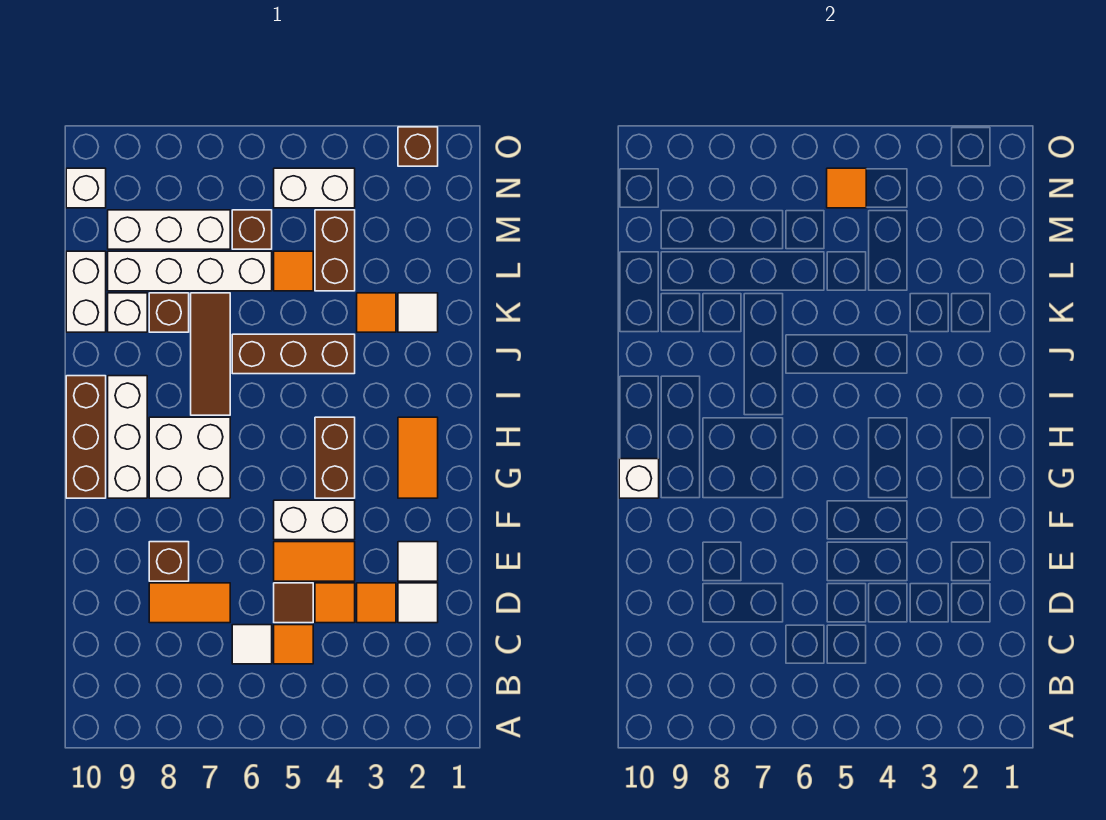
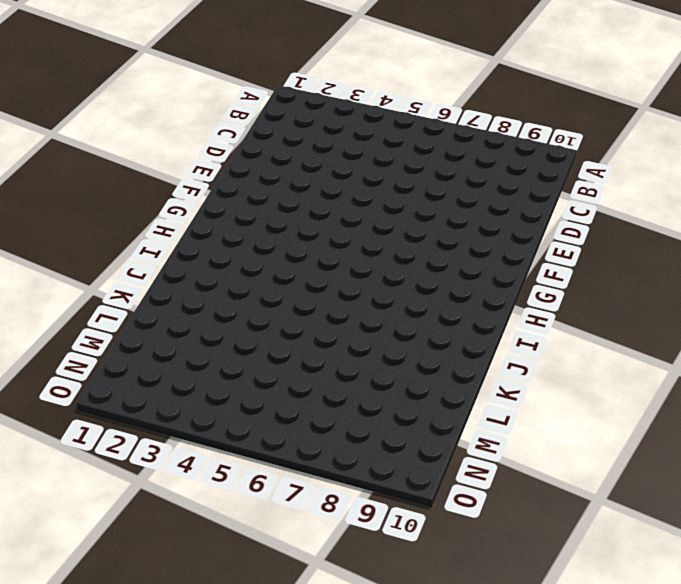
none -> orange tile C5 level 1
none -> white tile C6 level 1
none -> white tile D2 level 1
none -> orange tile D3 level 1

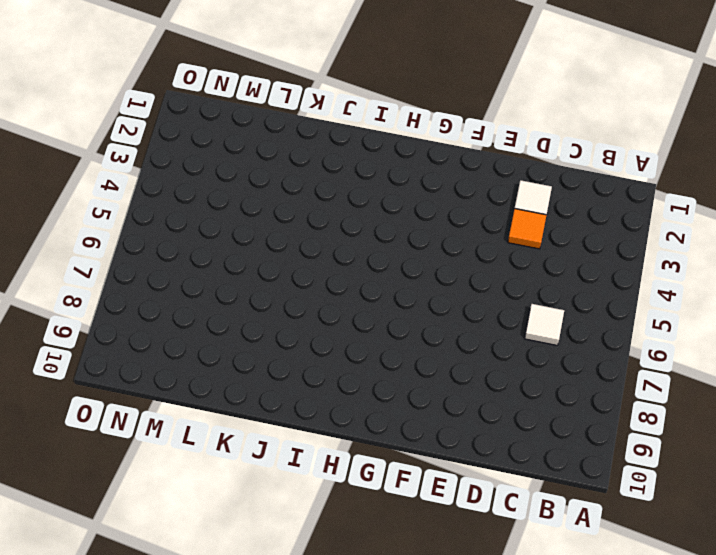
none -> orange tile C5 level 1
none -> orange tile D4 level 1
none -> brown tile D5 level 1
none -> orange tile D7:D8 level 1

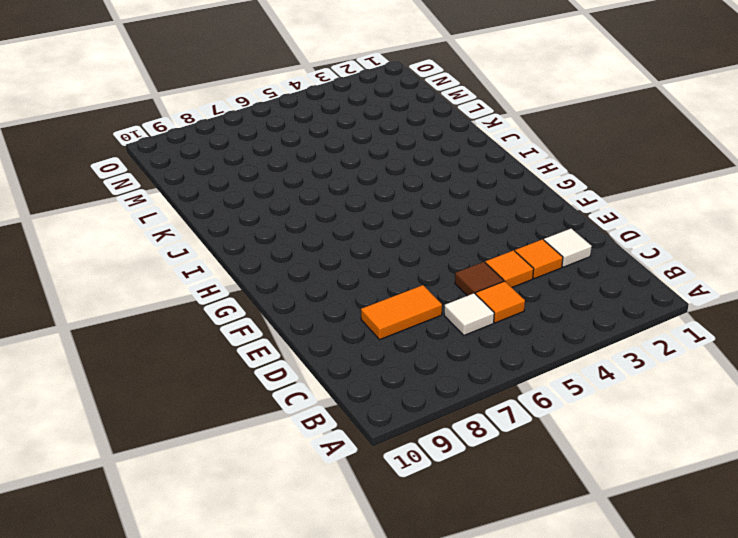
none -> white tile E2 level 1
none -> orange tile E4:E5 level 1
none -> brown brick E8 level 1
none -> white brick F4:F5 level 1

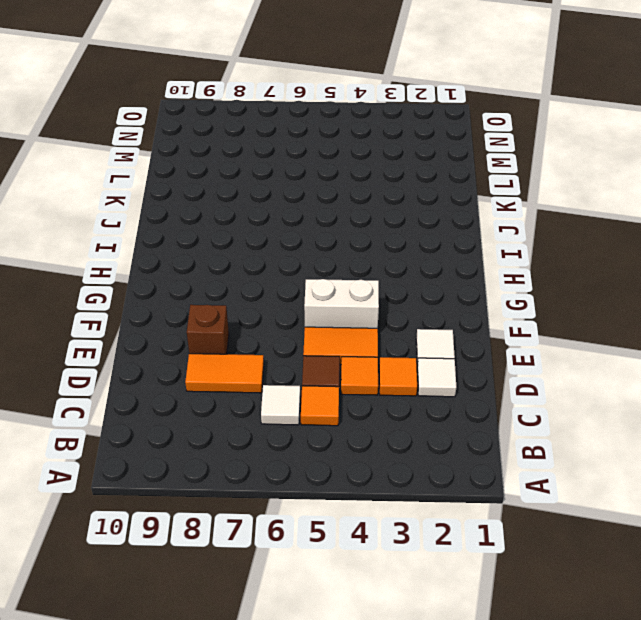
none -> orange tile G2:H2 level 1
none -> brown brick G4:H4 level 1
none -> white brick G7:H8 level 1
none -> white brick G9:I9 level 1

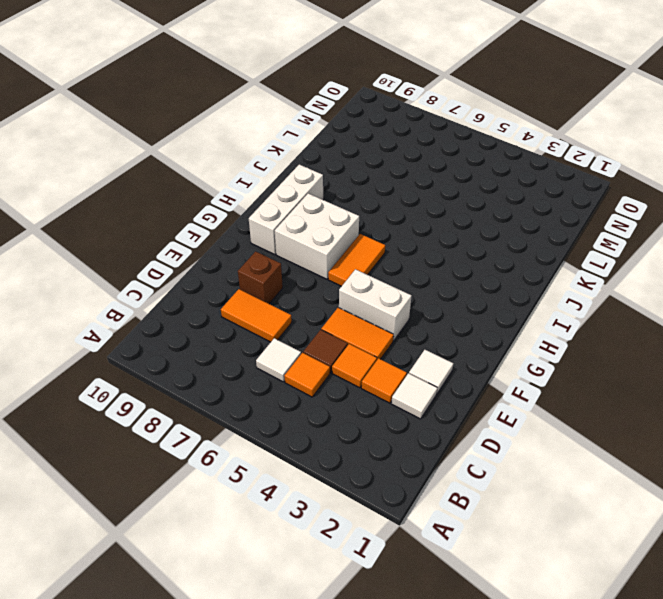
orange tile G6:H6 level 1 -> orange tile G2:H2 level 1
none -> brown brick G4:H4 level 1
none -> brown brick G10:I10 level 1
none -> brown tile I7:K7 level 1
none -> brown brick J4:J6 level 1

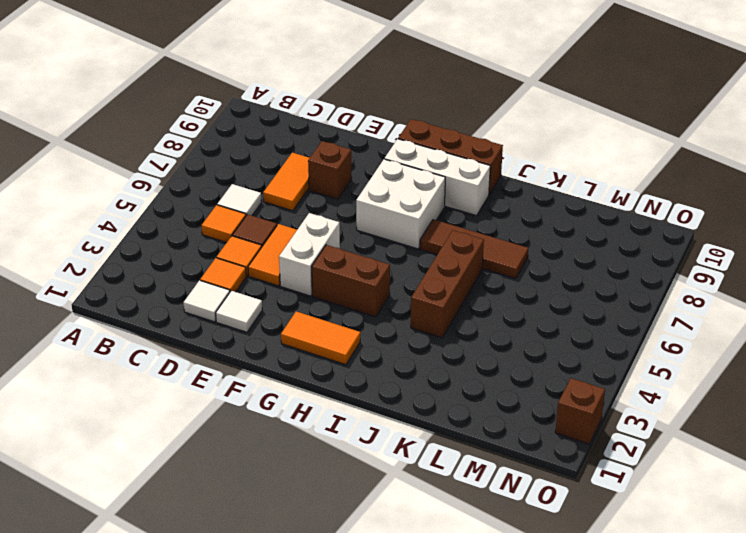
none -> white tile K2 level 1
none -> orange tile K3 level 1
none -> brown brick K8 level 1
none -> white brick K9 level 1

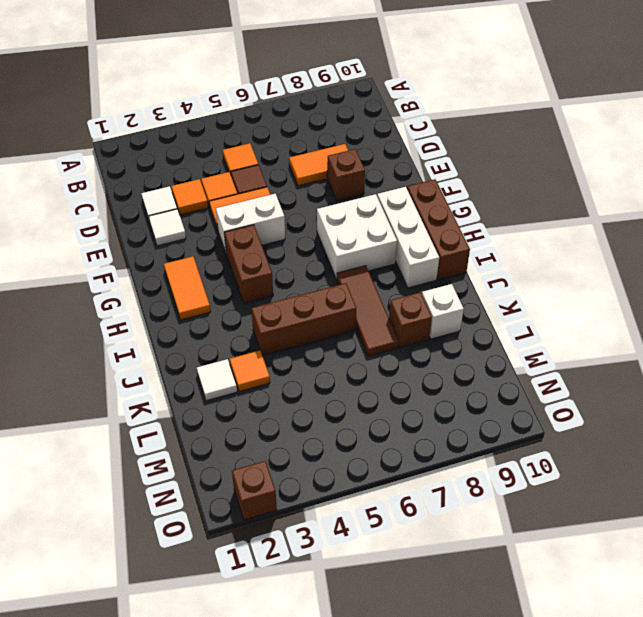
none -> white tile C6 level 1
none -> white brick K10:L10 level 1
none -> brown brick L4:M4 level 1
none -> orange tile L5 level 1

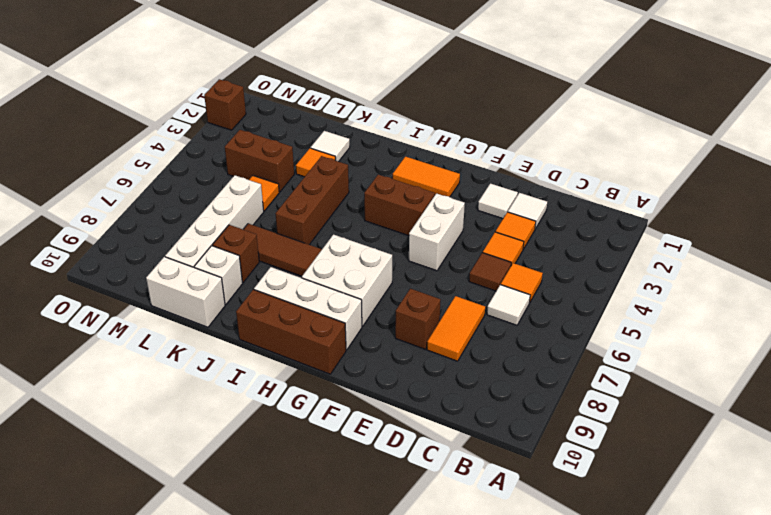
none -> orange tile E4:E5 level 1
none -> brown brick M6 level 1
none -> white brick M7:M9 level 1
none -> white brick N4:N5 level 1

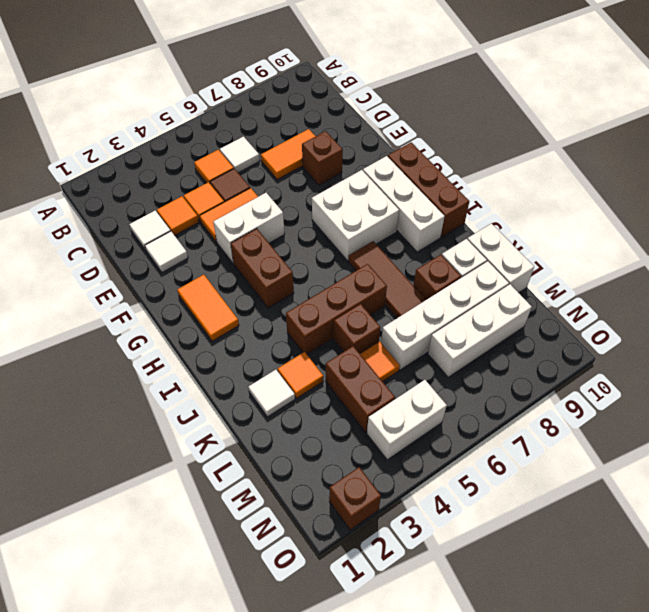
brown brick K5 level 1 -> brown brick M6 level 1
none -> white brick N10 level 1
none -> white brick G10 level 2
none -> orange tile N5 level 2

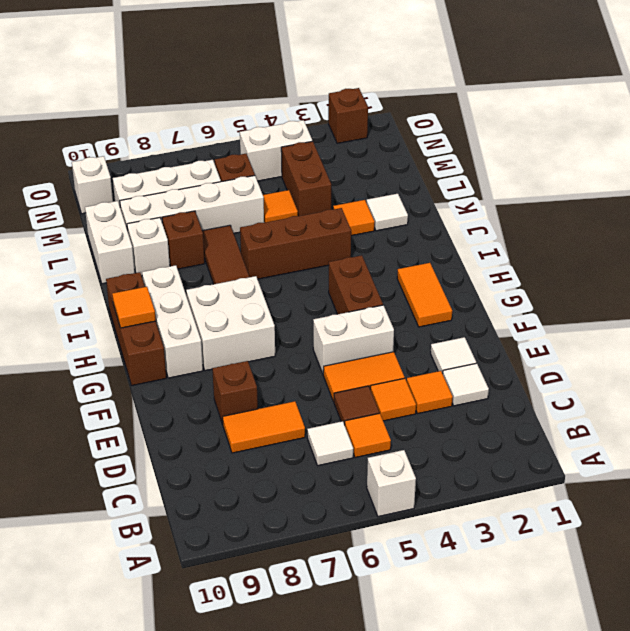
white brick A5 level 1 -> white brick G10 level 2
orange tile H10 level 2 -> orange tile N5 level 2

